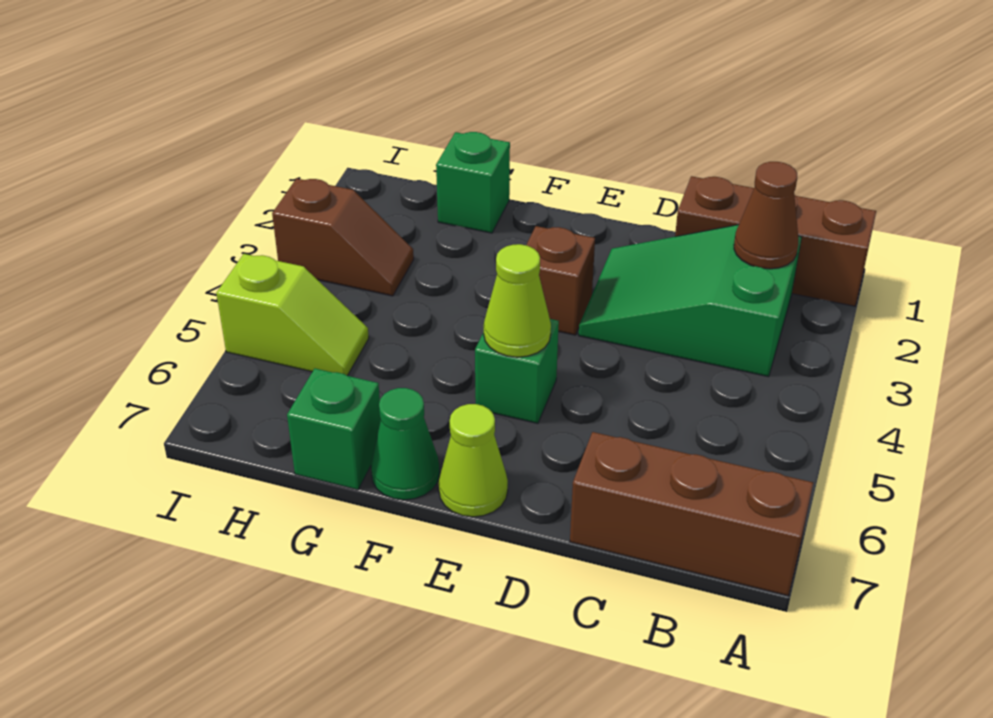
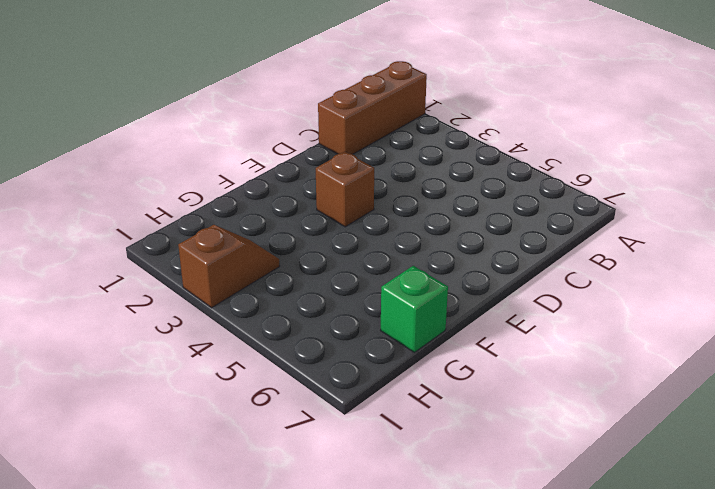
none -> brown brick A7:C7 level 1
none -> green slope B2:D3 level 1 top B
none -> green brick E5 level 1

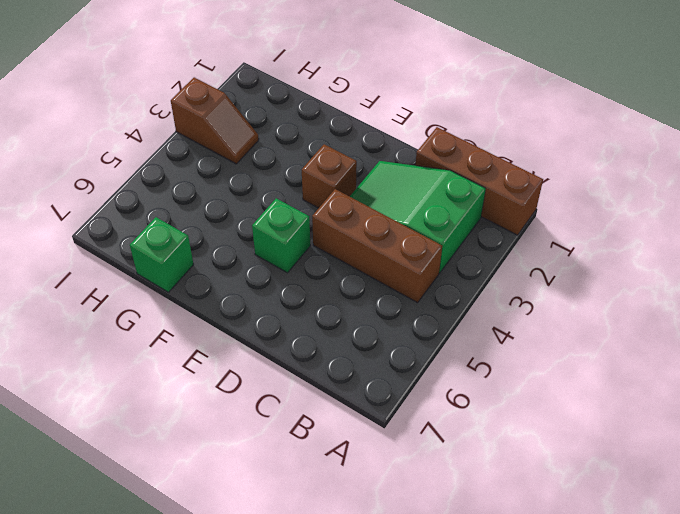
brown brick B4:D4 level 1 -> brown brick A7:C7 level 1
none -> lime cone E7 level 1
none -> green cone F7 level 1
none -> green brick G1 level 1

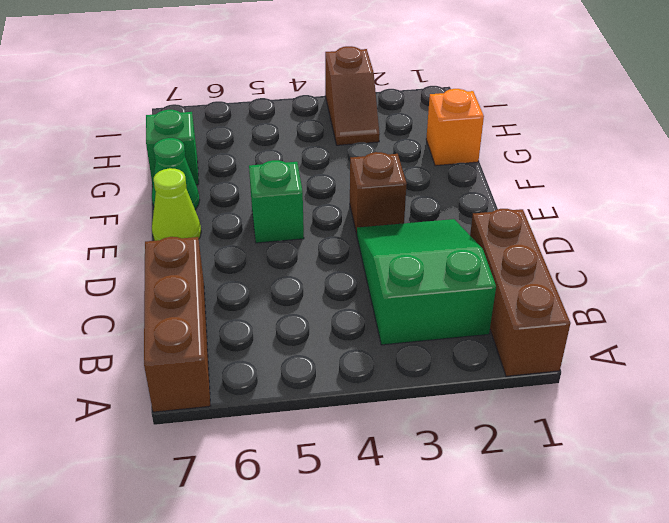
orange brick G1 level 1 -> green brick G1 level 1
none -> lime slope H5:I5 level 1 top I
none -> brown cone B2 level 2
none -> lime cone E5 level 2

